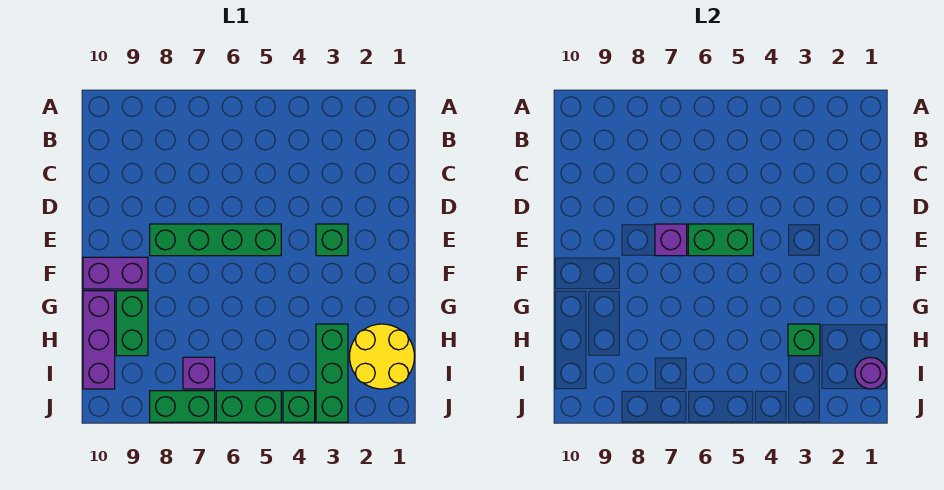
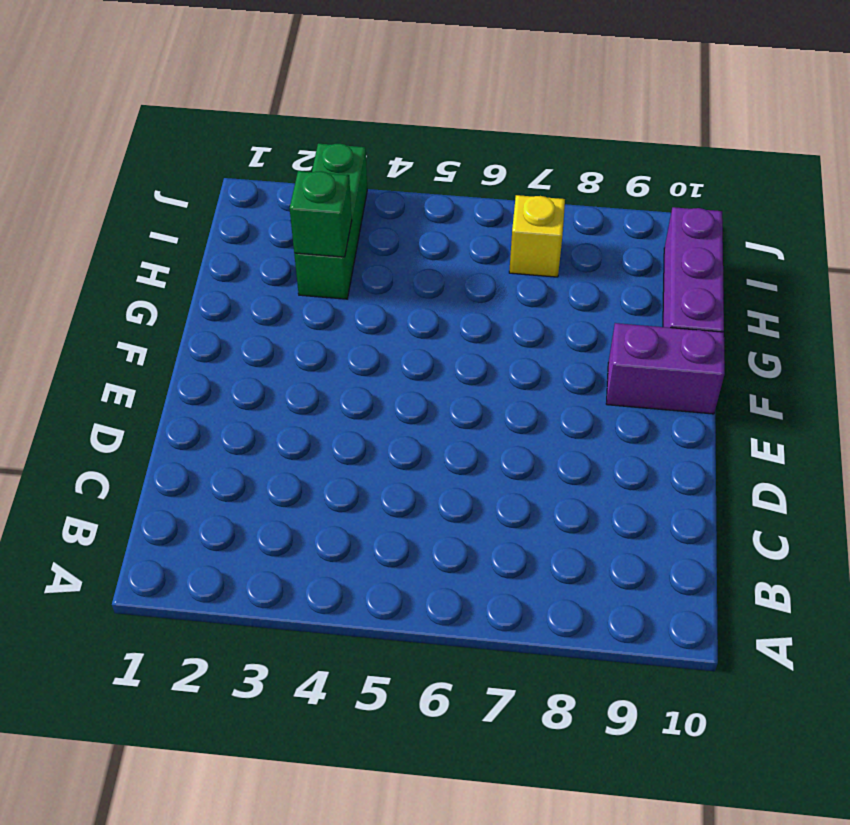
yellow brick I7 level 1 -> purple brick I7 level 1
none -> green brick E3 level 1
none -> green brick E5:E8 level 1
none -> green brick G9:H9 level 1

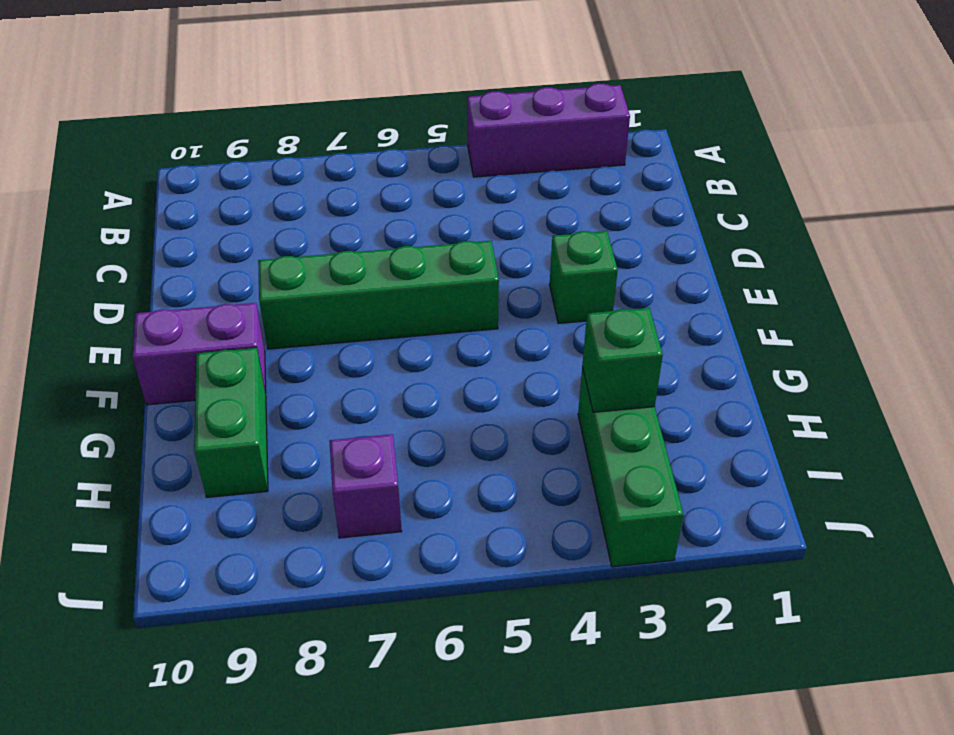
purple brick A2:A4 level 1 -> purple brick G10:I10 level 1
none -> yellow round brick H1:I2 level 1
none -> green brick J4 level 1
none -> green brick J5:J6 level 1

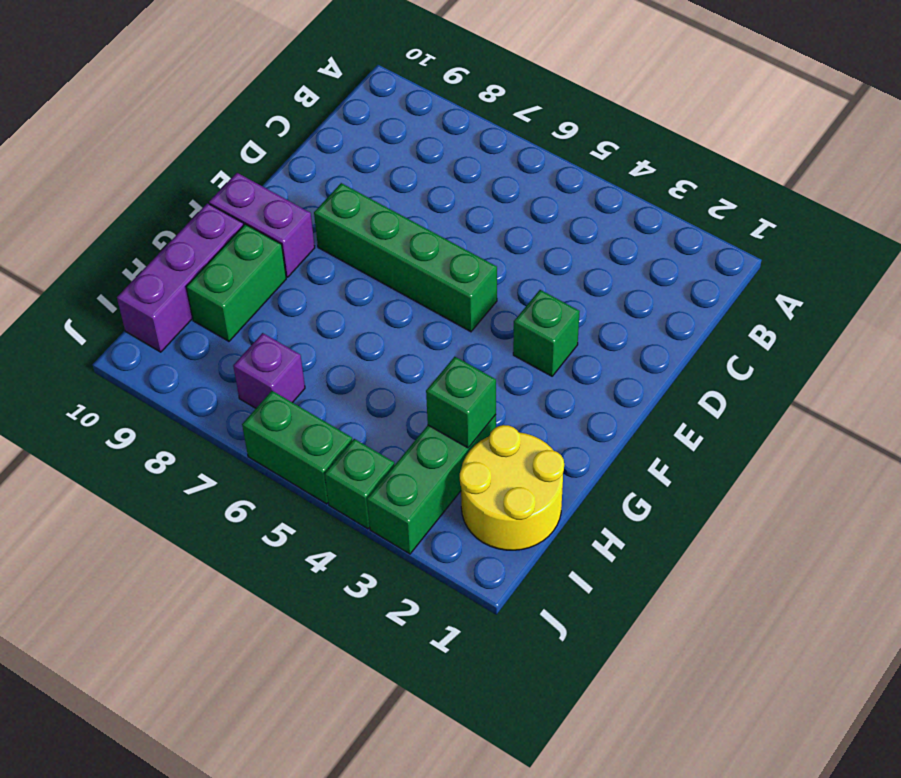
none -> green brick J7:J8 level 1
none -> green brick E5:E6 level 2
none -> purple brick E7 level 2

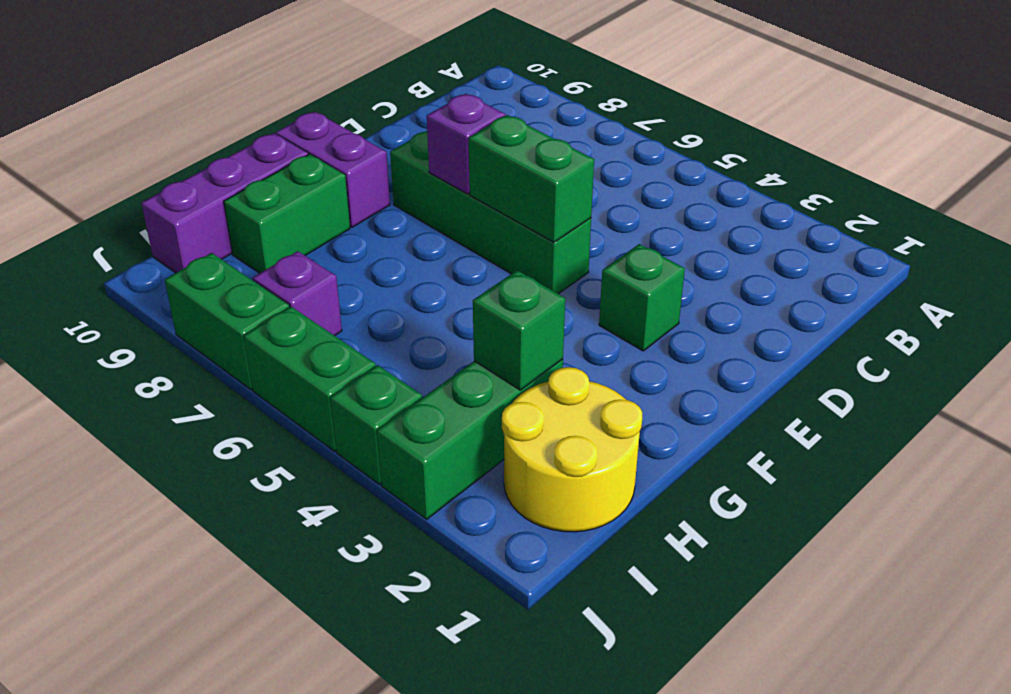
none -> purple round brick I1 level 2

